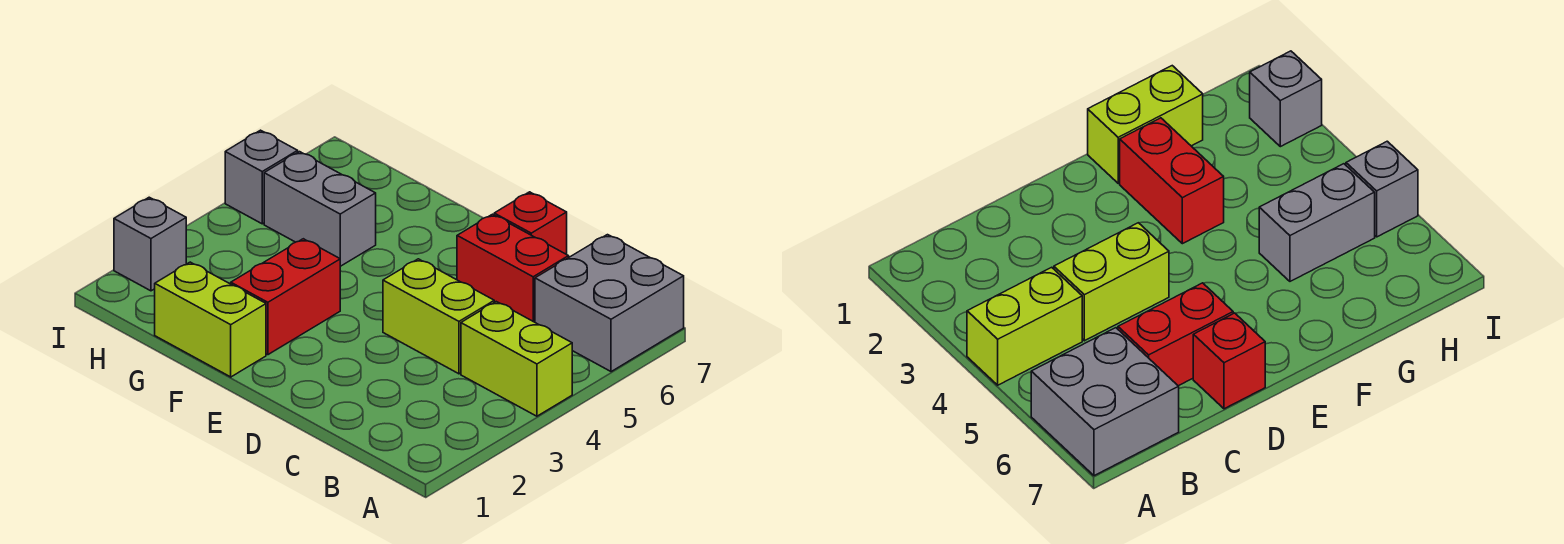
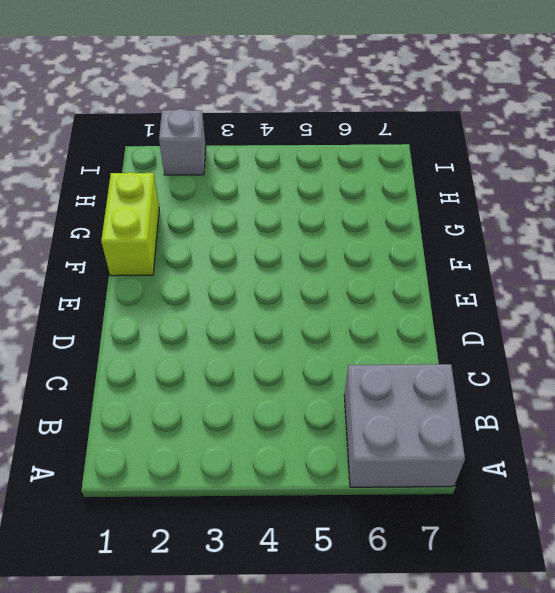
none -> lime brick A4:B4 level 1
none -> lime brick C4:D4 level 1

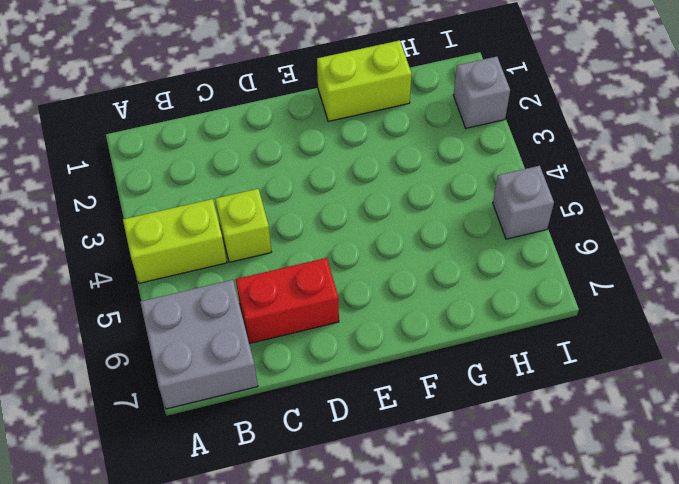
lime brick C4 level 1 -> lime brick C4:D4 level 1
none -> red brick D7 level 1
none -> red brick F2:F3 level 1

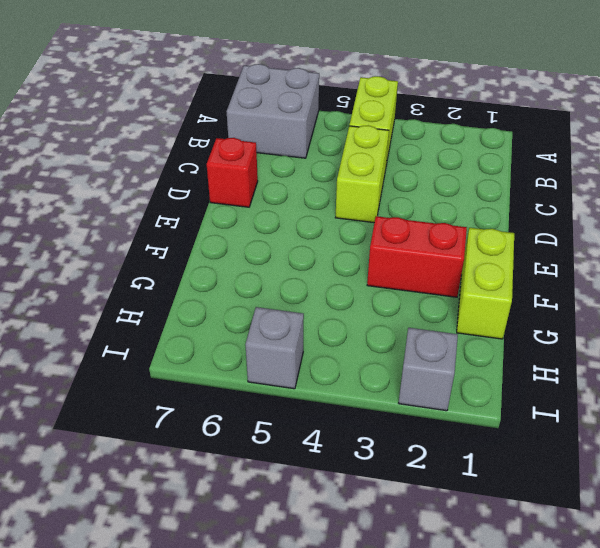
none -> red brick C6:D6 level 1
none -> grey brick G5:H5 level 1

